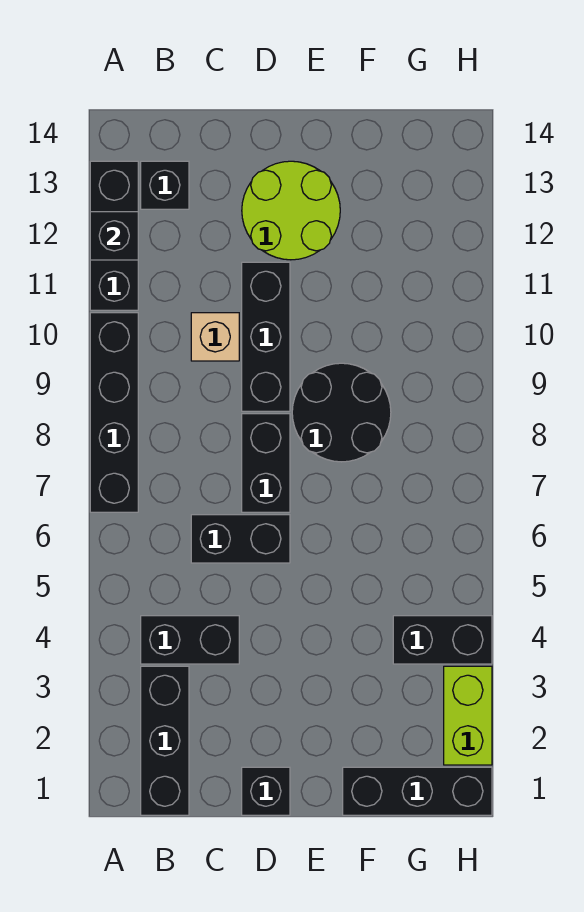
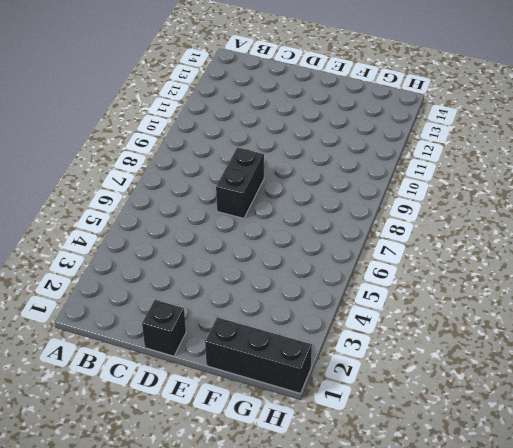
none -> black brick A7:A10 level 1
none -> black brick A11:A13 level 1
none -> black brick B1:B3 level 1

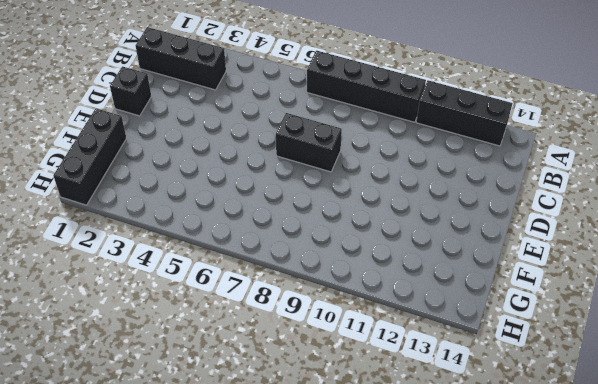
none -> black brick B4:C4 level 1
none -> black brick B13 level 1
none -> black brick C6:D6 level 1

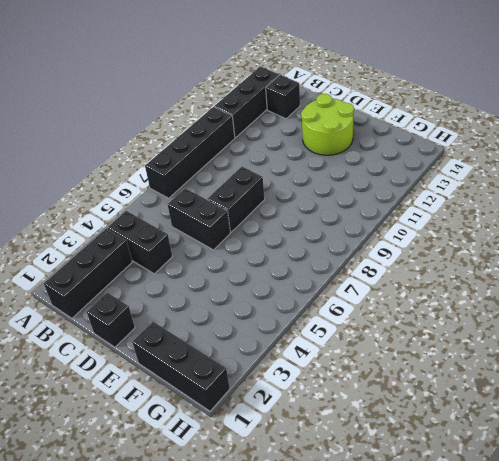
none -> tan brick C10 level 1
none -> black brick D9:D11 level 1
none -> black round brick E8:F9 level 1

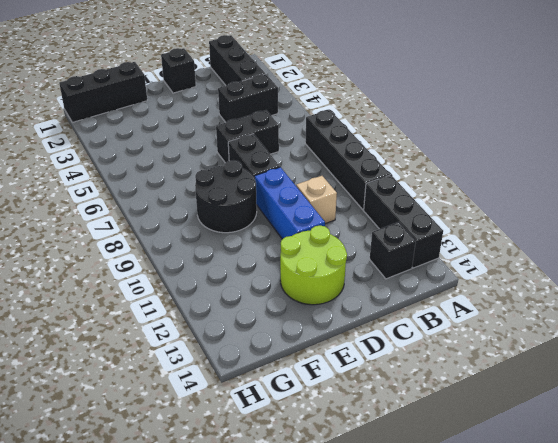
blue brick D9:D11 level 1 -> black brick D9:D11 level 1
none -> black brick G4:H4 level 1
none -> lime brick H2:H3 level 1
none -> black brick A12 level 2

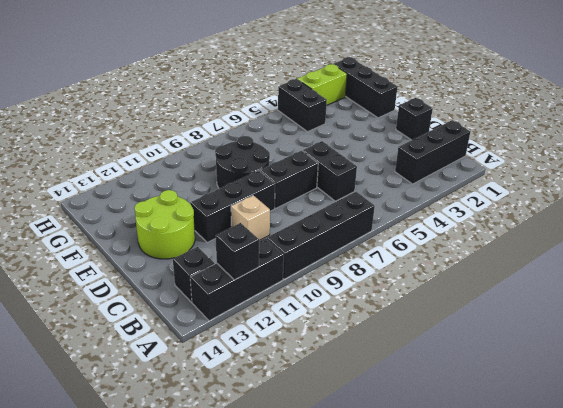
none -> black brick B4:C4 level 1

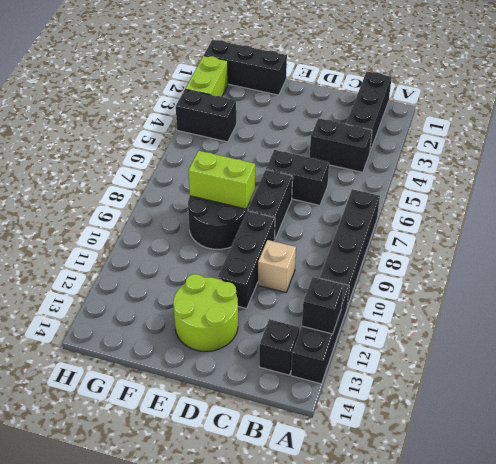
lime brick E8:F8 level 2 -> none
none -> black brick D1 level 1

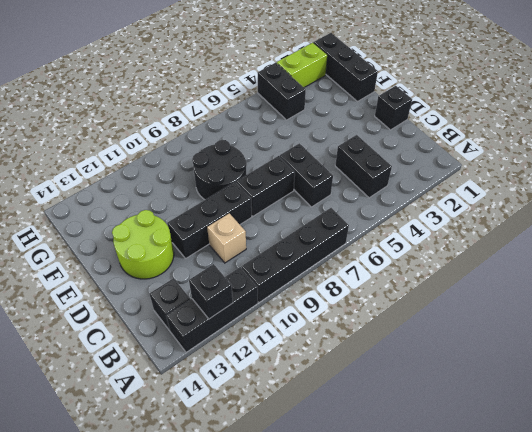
none -> black brick B1:B3 level 1

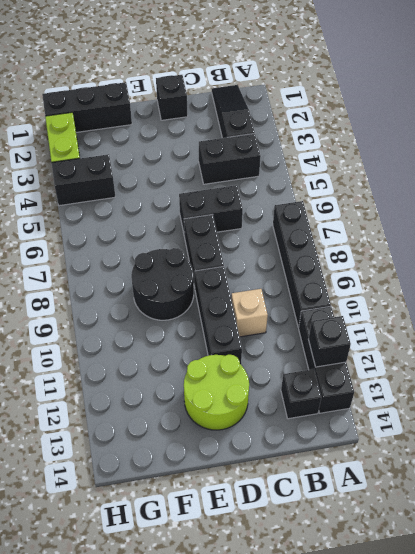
black slope B1:B3 level 1 top 3 -> black brick B1:B3 level 1

